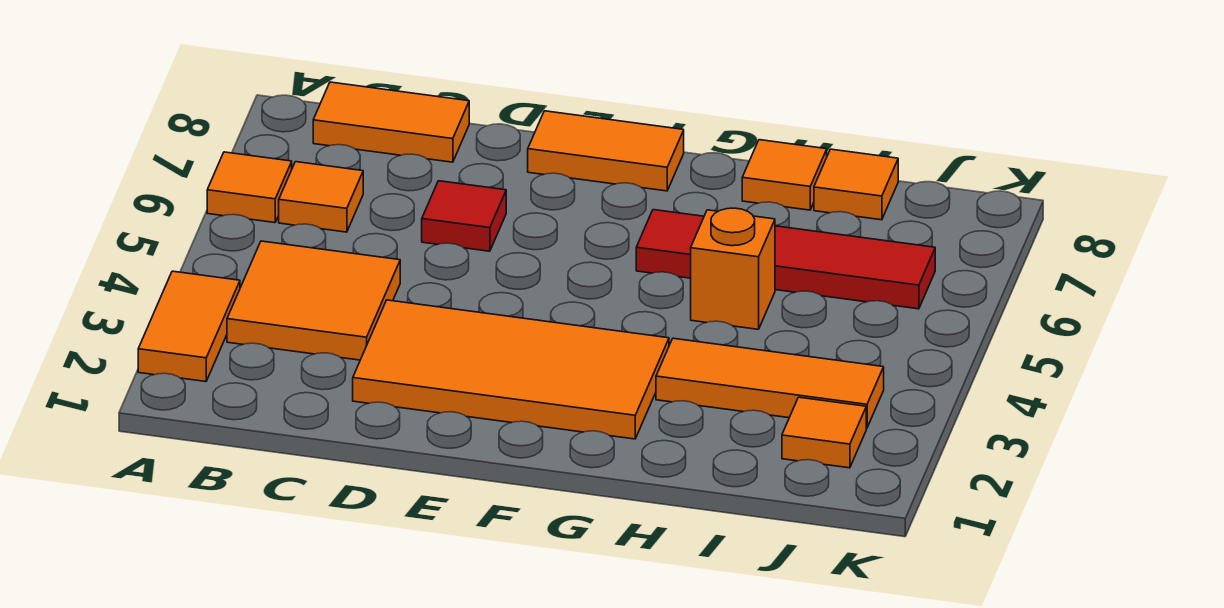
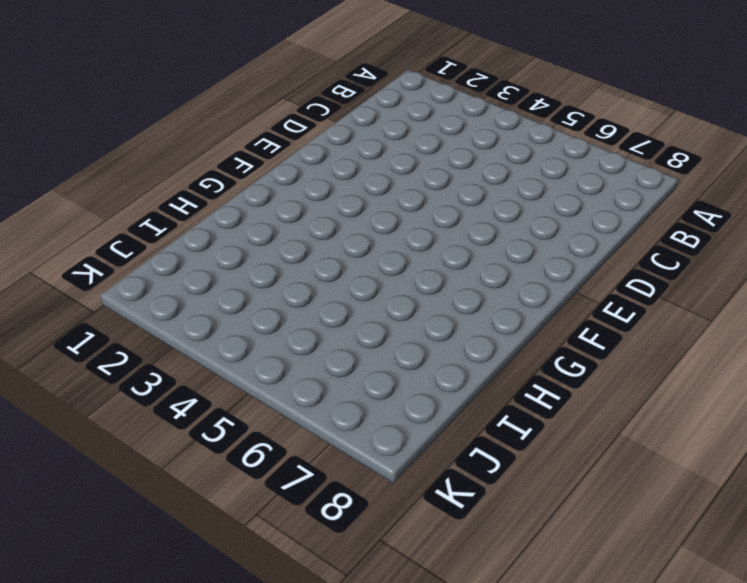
none -> orange tile A2:A3 level 1
none -> orange tile A6 level 1
none -> orange tile B3:C4 level 1

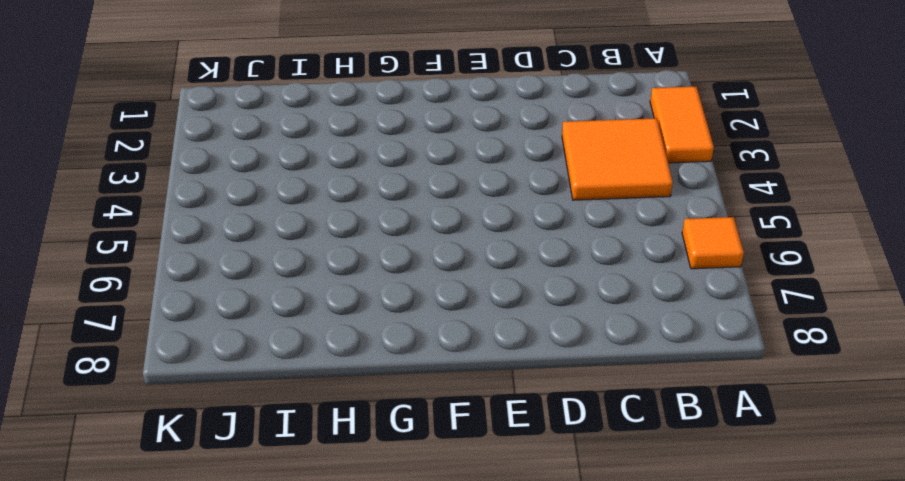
none -> orange tile B6 level 1
none -> orange tile B8:C8 level 1
none -> orange tile D2:G3 level 1

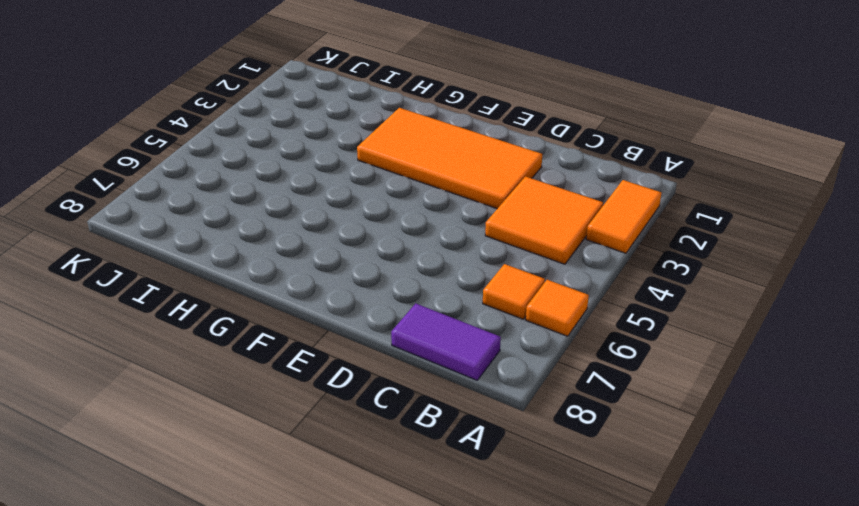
purple tile B8:C8 level 1 -> orange tile B8:C8 level 1
none -> red tile D6 level 1
none -> orange tile E8:F8 level 1
none -> red tile G6:J6 level 1

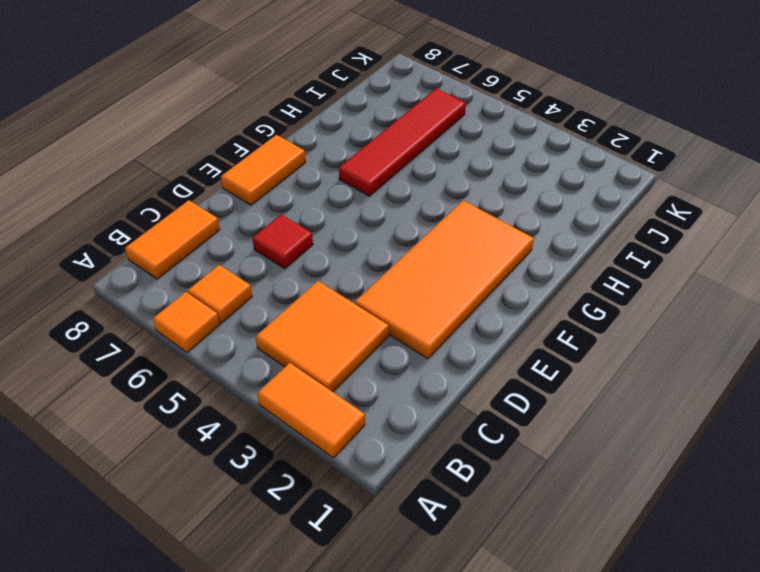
none -> orange tile H3:J3 level 1
none -> orange brick H5 level 1
none -> orange tile H8 level 1

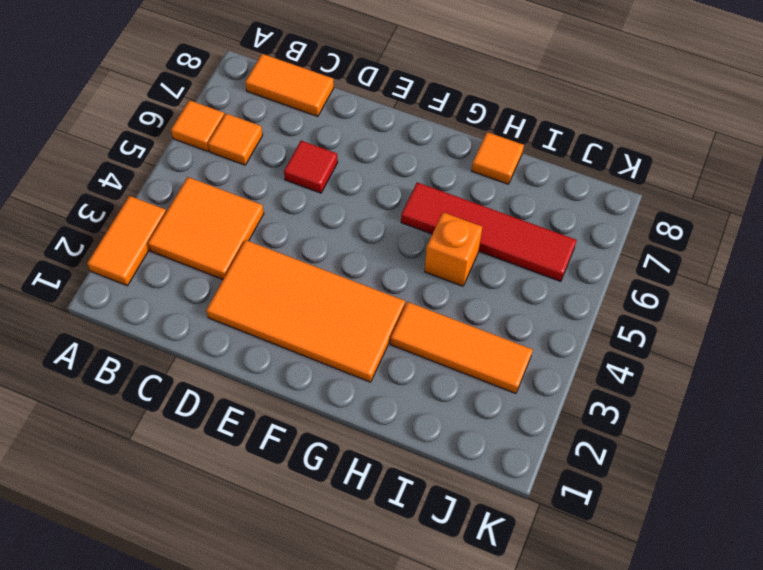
none -> orange tile E8:F8 level 1
none -> orange tile I8 level 1
none -> orange tile J2 level 1

